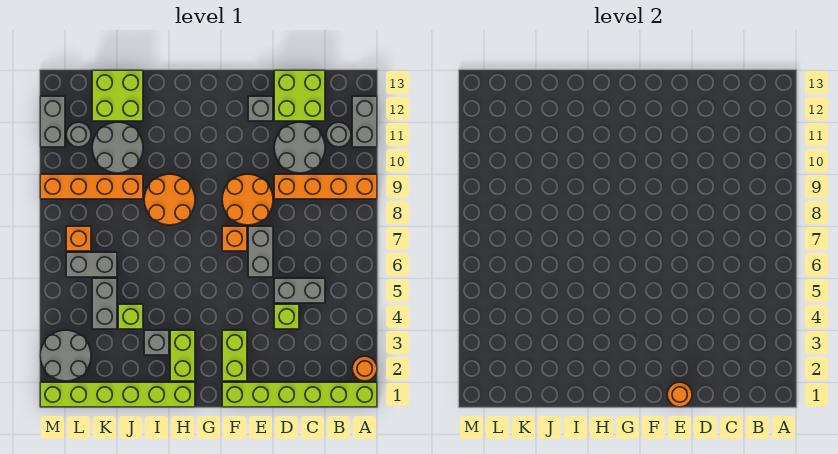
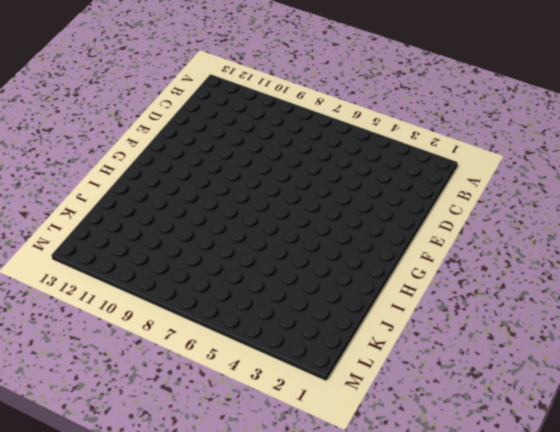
none -> lime brick A1:F1 level 1
none -> orange round brick A2 level 1
none -> orange brick A9:D9 level 1

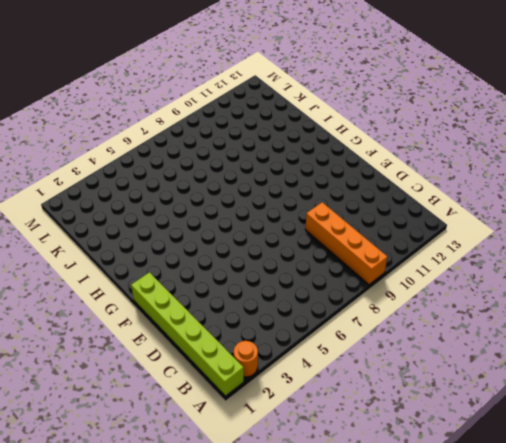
none -> grey brick A11:A12 level 1
none -> grey round brick B11 level 1
none -> grey brick C5:D5 level 1

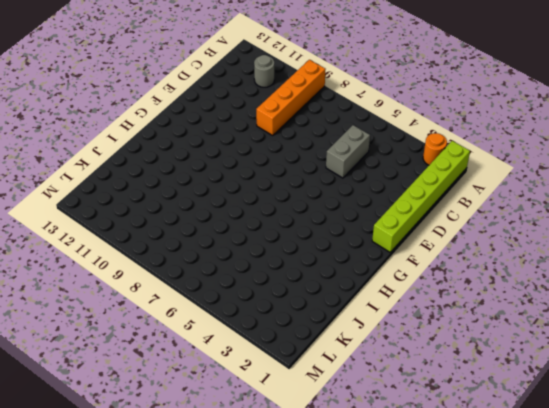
none -> grey brick A11:A12 level 1
none -> grey round brick C10:D11 level 1
none -> lime brick C12:D13 level 1

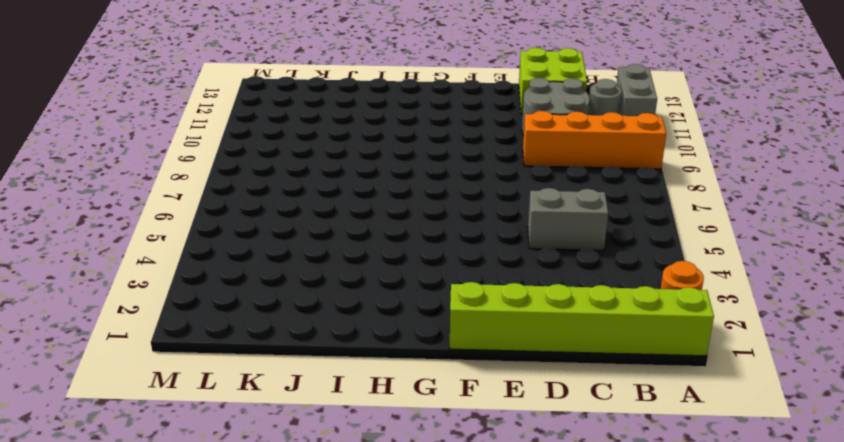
none -> lime brick D4 level 1
none -> grey brick E6:E7 level 1
none -> orange round brick E8:F9 level 1

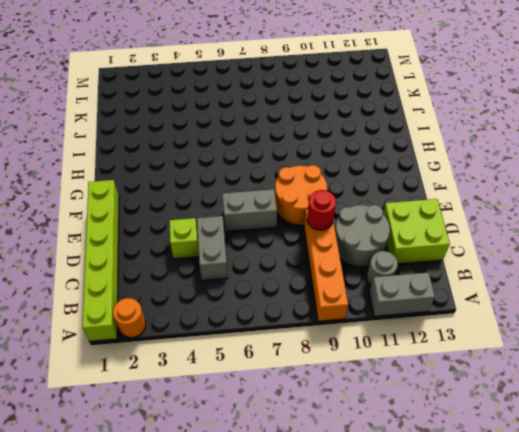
red round brick D9 level 2 -> none
none -> grey brick E12 level 1
none -> lime brick F2:F3 level 1
none -> orange brick F7 level 1

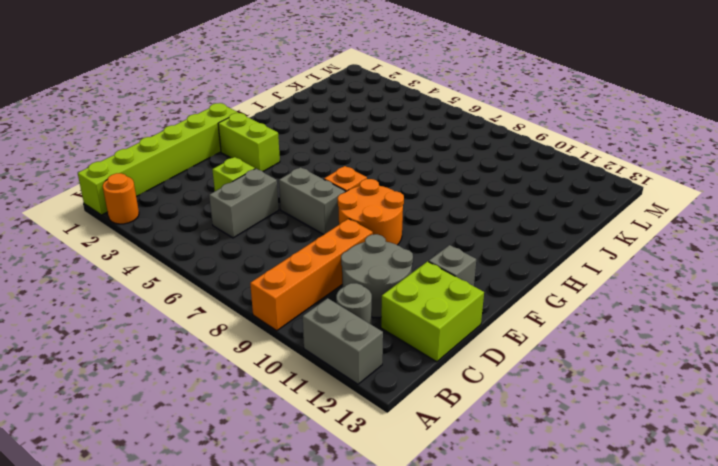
none -> lime brick H1:M1 level 1
none -> lime brick H2:H3 level 1
none -> orange round brick H8:I9 level 1

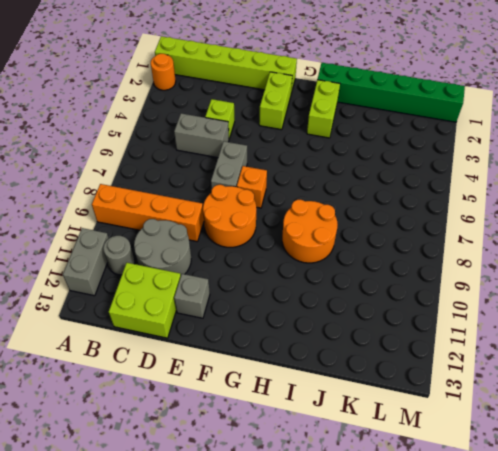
green brick H1:M1 level 1 -> lime brick H1:M1 level 1
none -> grey brick I3 level 1
none -> lime brick J4 level 1
none -> orange brick J9:M9 level 1

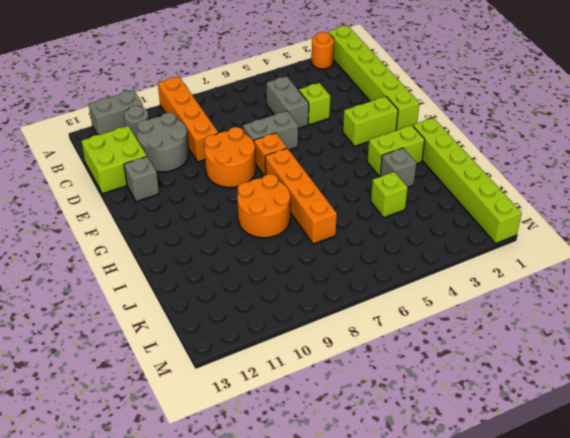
orange brick G7:J7 level 1 -> orange brick J9:M9 level 1
none -> grey round brick J10:K11 level 1
none -> lime brick J12:K13 level 1
none -> grey brick K4:K5 level 1

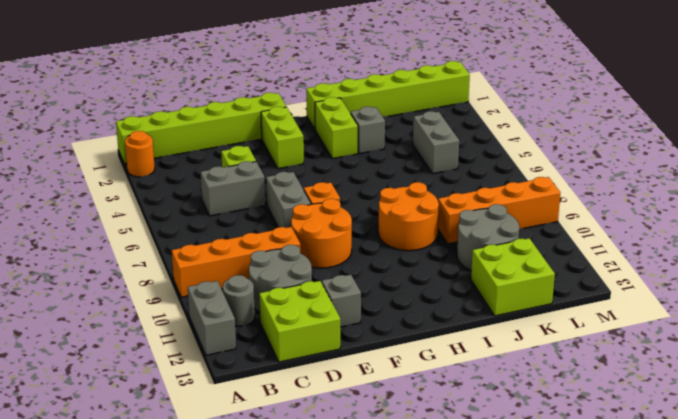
none -> lime brick J4 level 1
none -> grey brick K6:L6 level 1
none -> grey round brick L2:M3 level 1

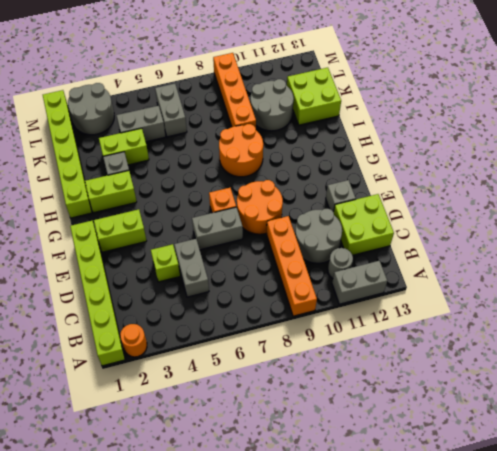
lime brick J3:J4 level 1 -> lime brick J4 level 1
none -> orange brick L7 level 1
none -> grey round brick L11 level 1
none -> grey brick M11:M12 level 1

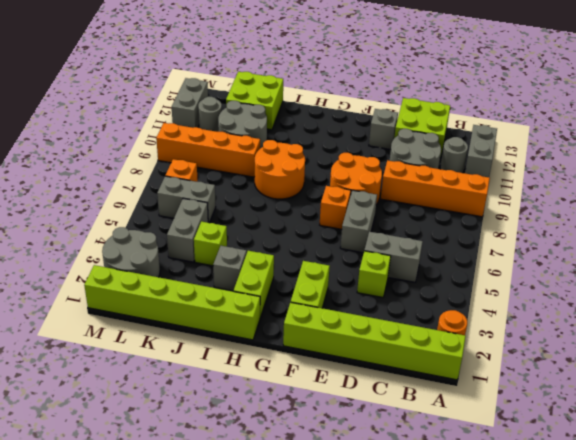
none -> orange round brick E1 level 2

